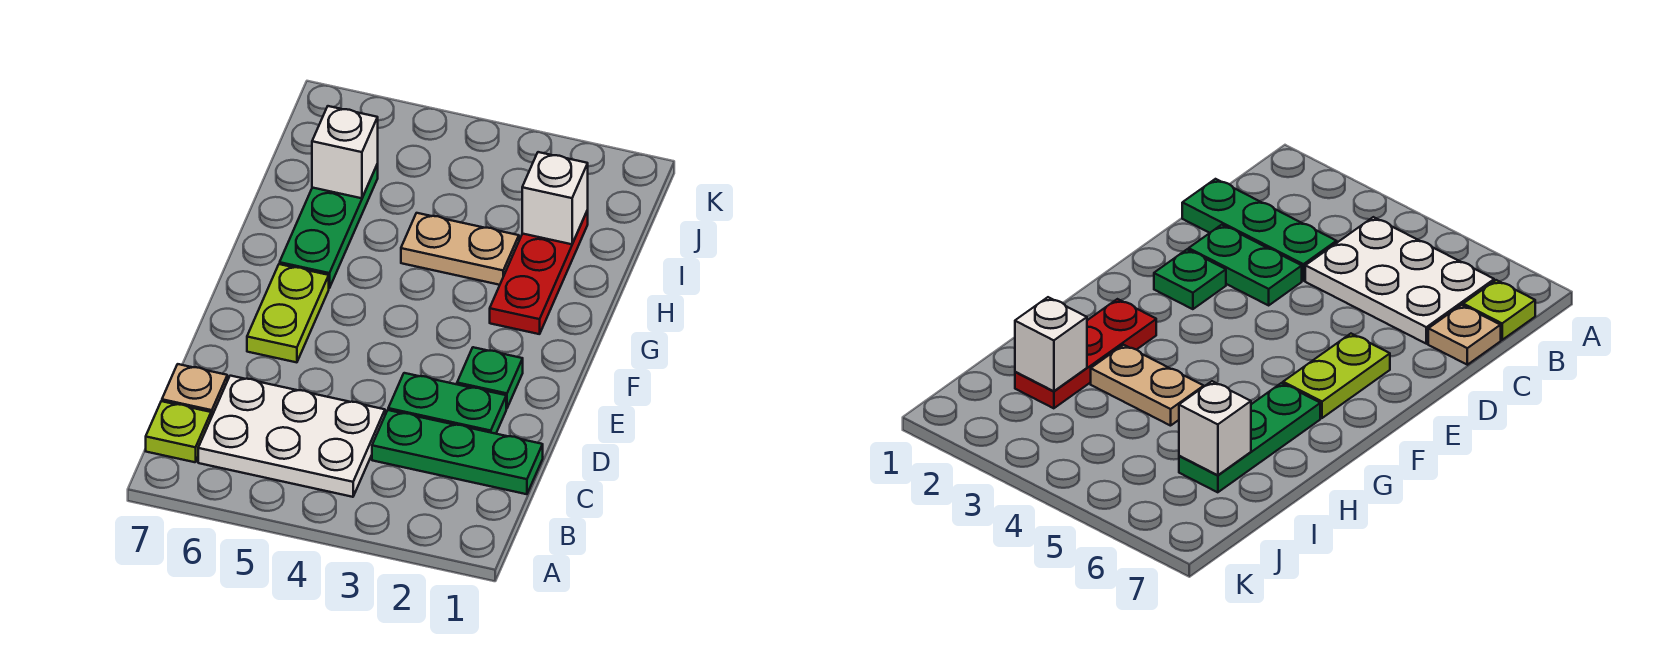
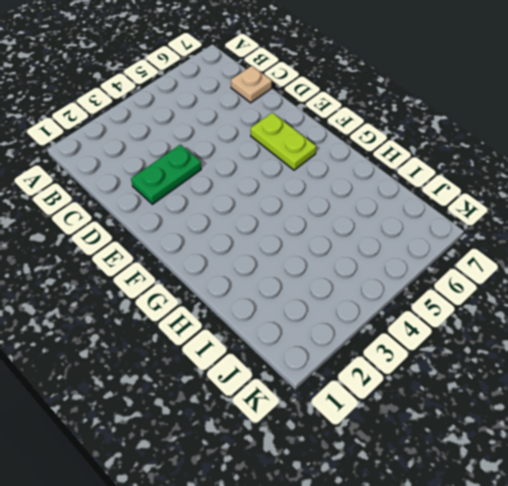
none -> white plate B4:C6 level 1
none -> lime plate B7 level 1
none -> green plate C1:C3 level 1

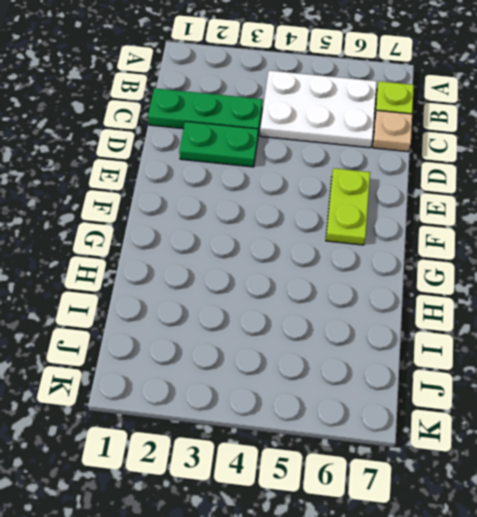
none -> green plate E2 level 1
none -> red plate G2:I2 level 1
none -> green plate G6:I6 level 1

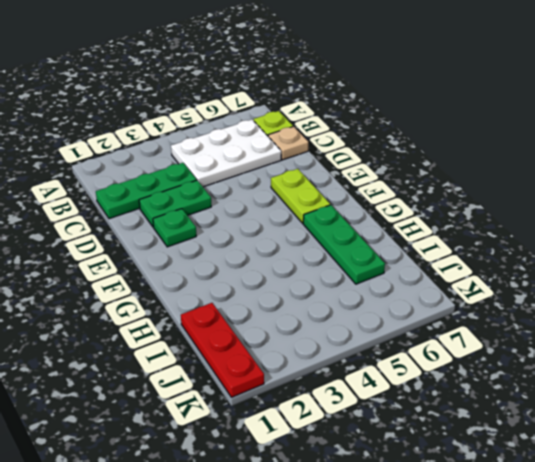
red plate I1:K1 level 1 -> red plate G2:I2 level 1
none -> tan plate H3:H4 level 1
none -> white brick I2 level 2
none -> white brick I6 level 2

